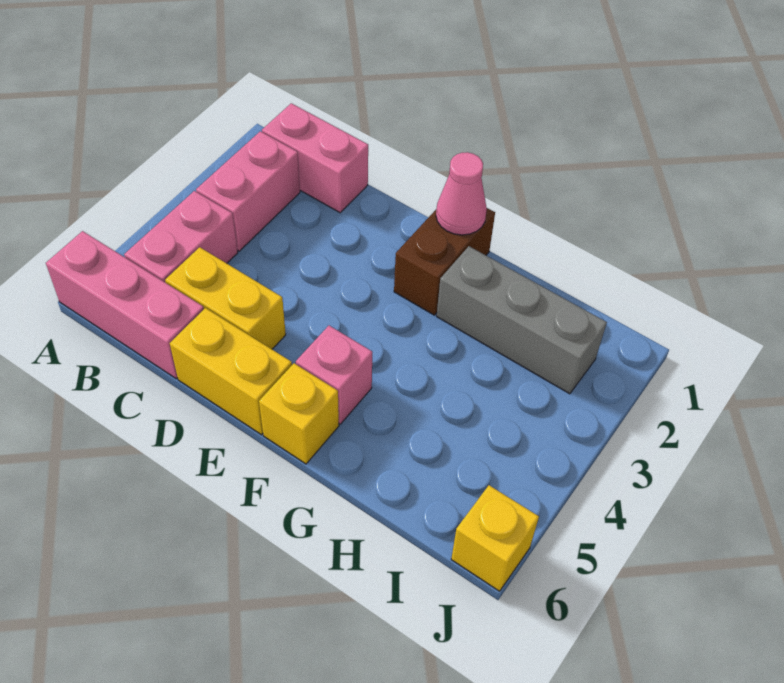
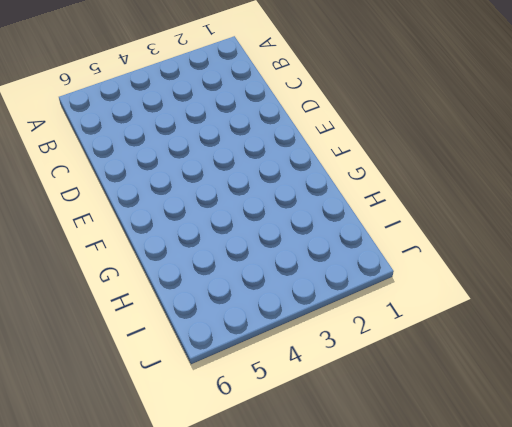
none -> pink brick A6:C6 level 1
none -> pink brick B1:C1 level 1
none -> pink brick B2:B3 level 1

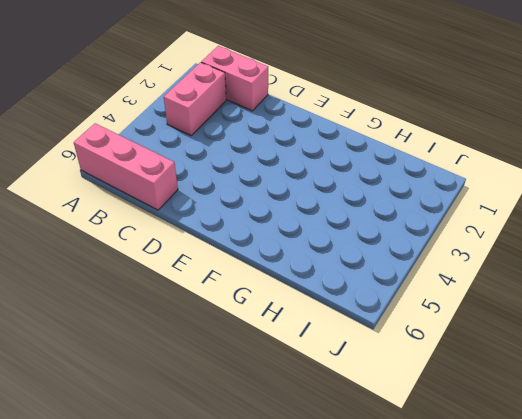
none -> pink brick B4:B5 level 1
none -> yellow brick C5:D5 level 1
none -> yellow brick D6:E6 level 1

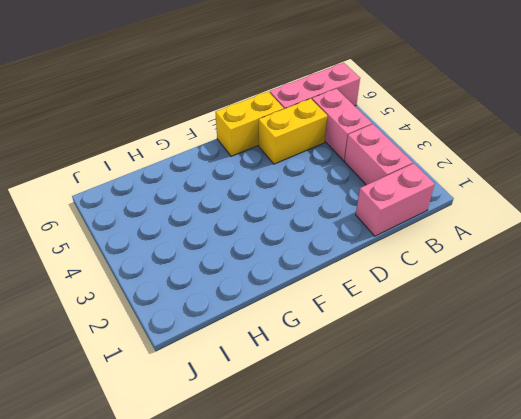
none -> brown brick F1:F2 level 1
none -> pink brick F5 level 1
none -> yellow brick F6 level 1

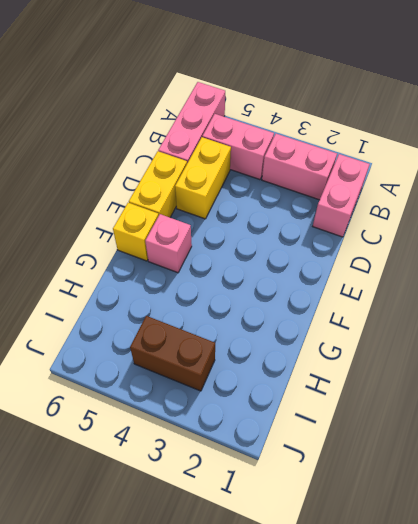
brown brick I3:I4 level 1 -> brown brick F1:F2 level 1
none -> grey brick G2:I2 level 1
none -> yellow brick J6 level 1
none -> pink cone F1 level 2

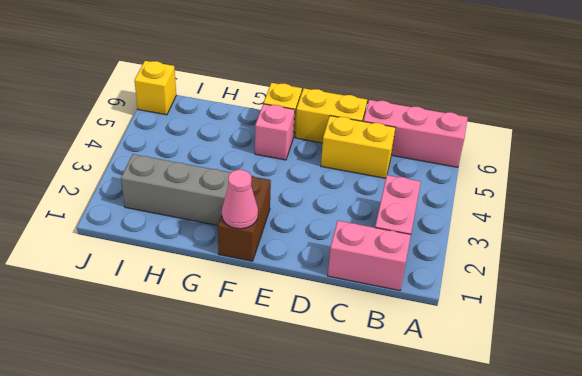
none -> pink brick B4:B5 level 1

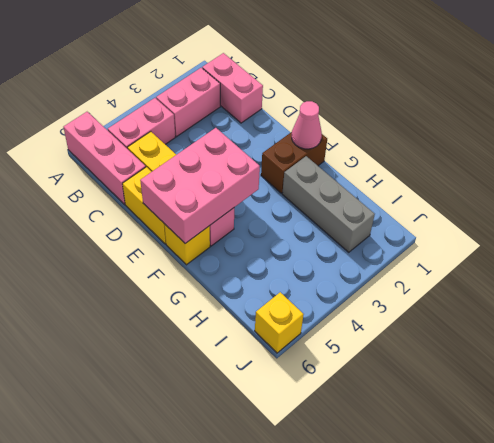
pink brick E4:F6 level 2 -> none

